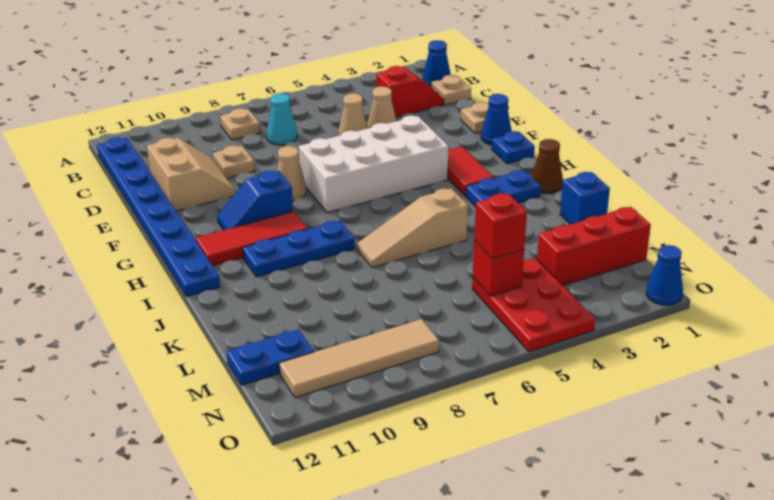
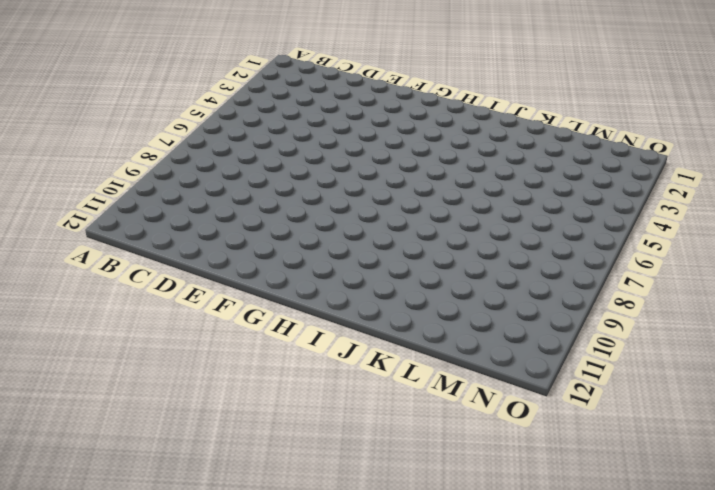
none -> blue cone B1 level 1
none -> tan plate B8 level 1
none -> blue plate B12:I12 level 1
none -> tan plate C1 level 1

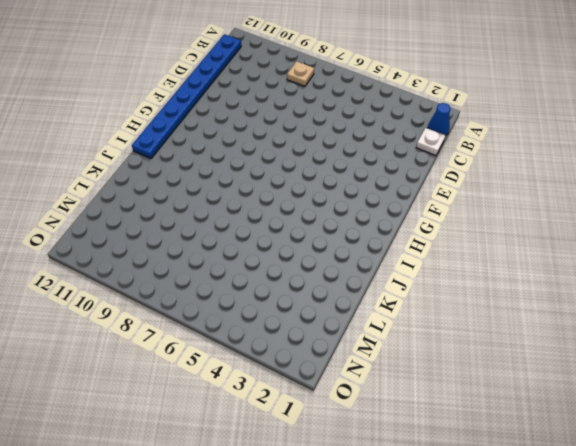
white plate C1 level 1 -> tan plate C1 level 1
none -> red slope C2:C3 level 1 top 3
none -> cyan cone C7 level 1
none -> tan cone D4 level 1
none -> tan cone D5 level 1

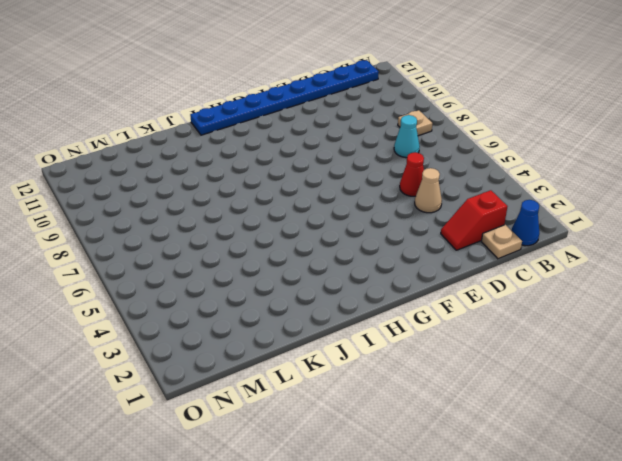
red slope C2:D2 level 1 top C -> red slope C2:C3 level 1 top 3
red cone D5 level 1 -> tan cone D5 level 1
none -> tan plate D9 level 1
none -> tan slope D10:E11 level 1 top 11
none -> tan plate E1 level 1
none -> blue cone F1 level 1

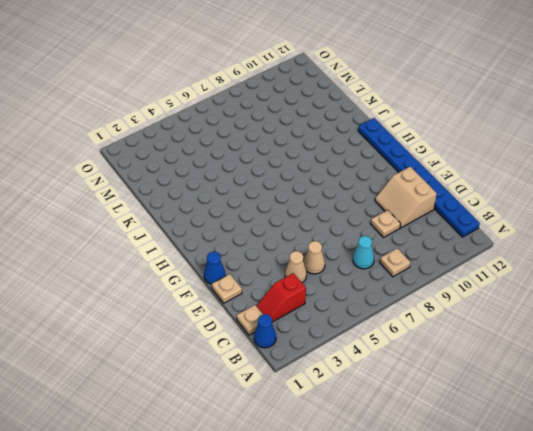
none -> white brick F4:G7 level 1
none -> tan cone F8 level 1
none -> blue plate G1 level 1
none -> red tile G3:H3 level 1

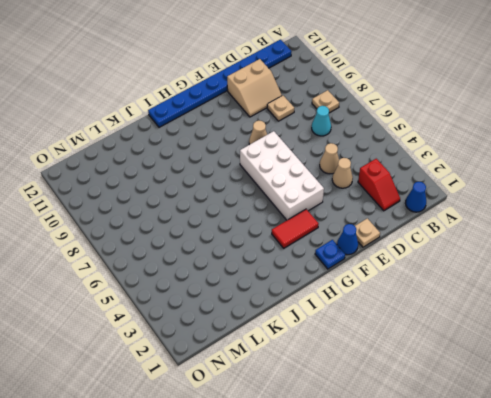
none -> tan plate C1 level 1
none -> blue slope G9:G10 level 1 top 9
none -> red tile H9:H11 level 1
none -> brown cone I1 level 1

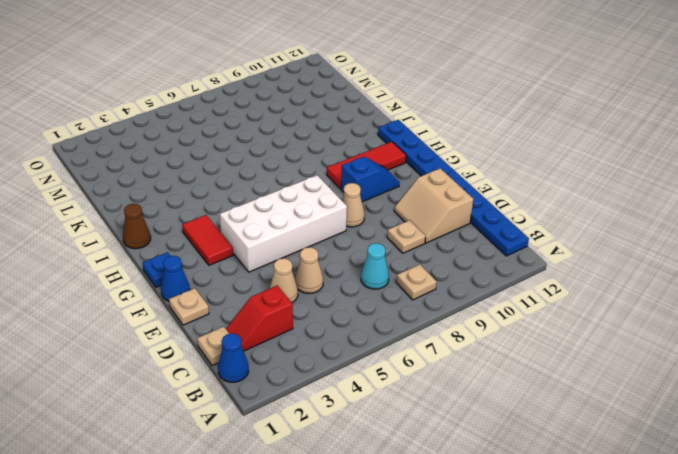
none -> blue plate I2:I3 level 1
none -> blue plate I8:I10 level 1
none -> tan slope J5:J7 level 1 top 5
none -> blue brick K1 level 1

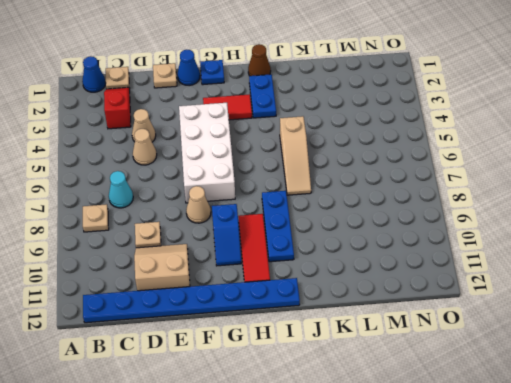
none -> blue brick K1 level 1
none -> red brick M1:M3 level 1
none -> red plate M4:O5 level 1
none -> blue plate M11:M12 level 1

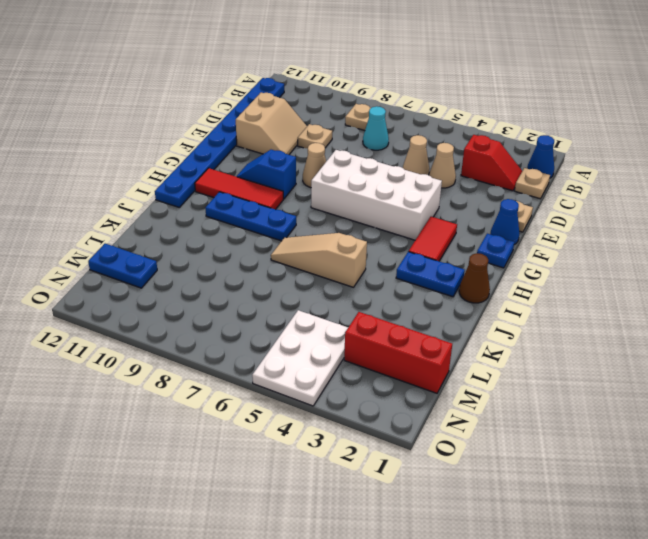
white plate M4:O5 level 1 -> red plate M4:O5 level 1
none -> blue brick K1 level 1
none -> tan tile N8:N11 level 1
none -> blue cone O1 level 1
none -> red brick M5 level 2

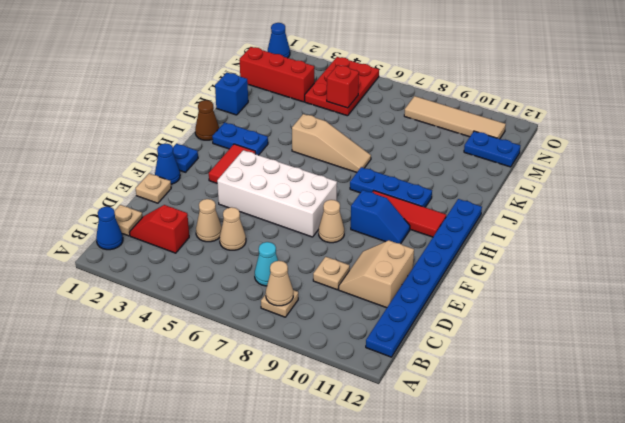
tan cone B8 level 2 -> none
none -> red brick M5 level 3

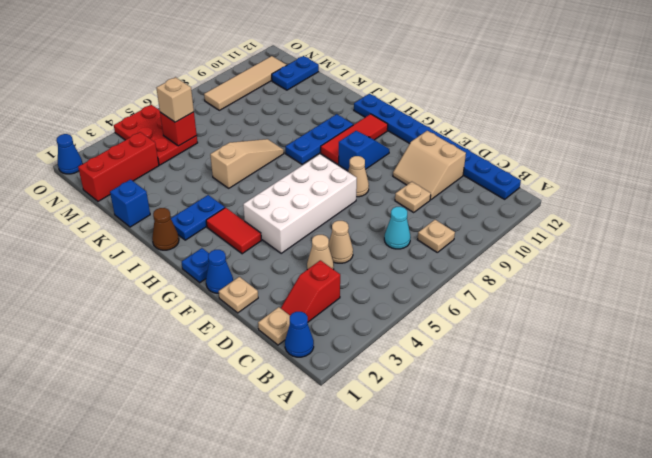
tan brick M5 level 3 -> red brick M5 level 3

